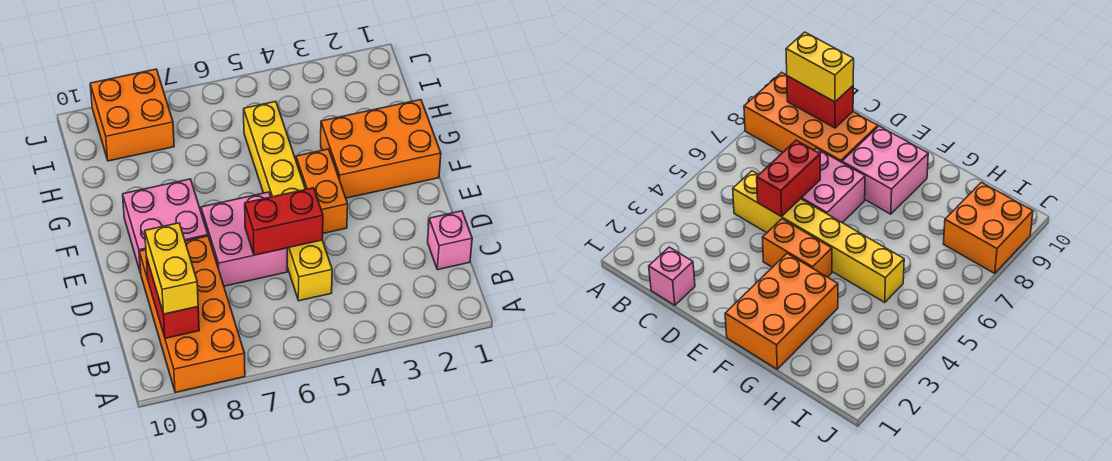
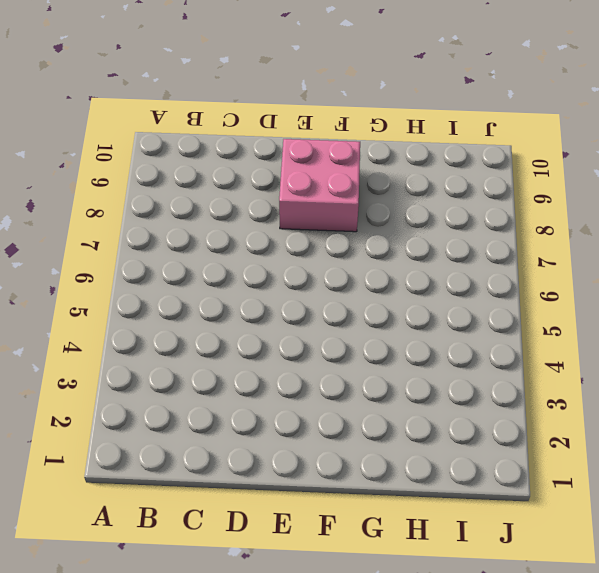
none -> orange brick A8:D9 level 1
none -> pink brick C1 level 1

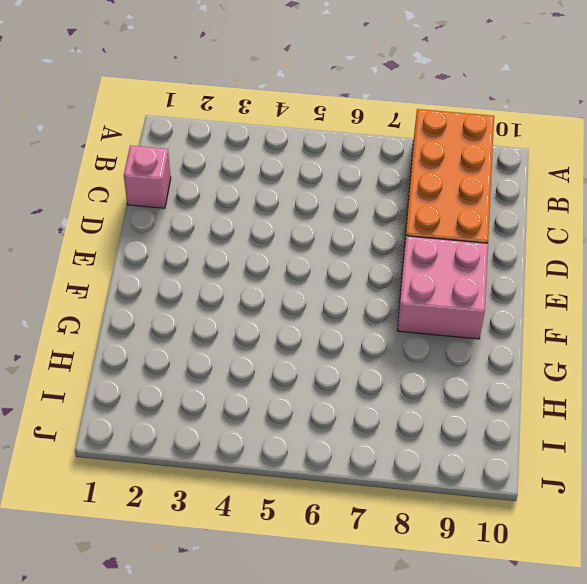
none -> yellow brick C5:H5 level 1
none -> pink brick D6:E7 level 1

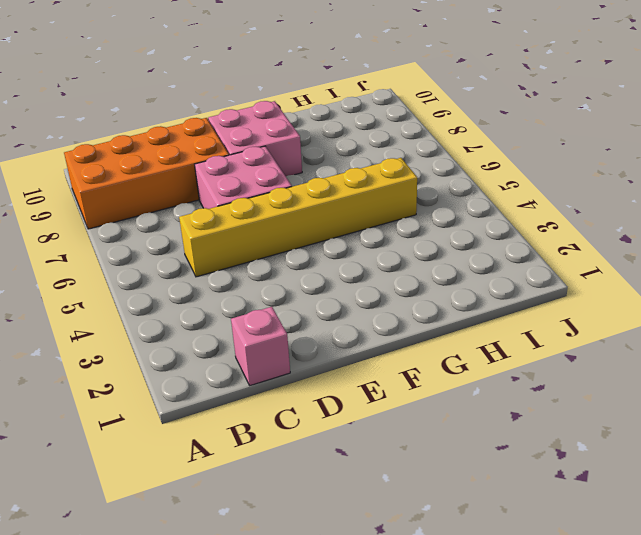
none -> orange brick E4:F4 level 1
none -> orange brick F1:G3 level 1

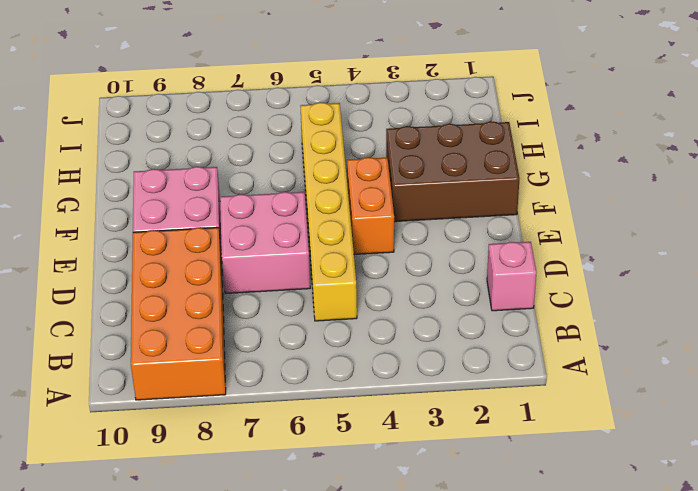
brown brick F1:G3 level 1 -> orange brick F1:G3 level 1
none -> orange brick I8:J9 level 1
none -> red brick B9:C9 level 2

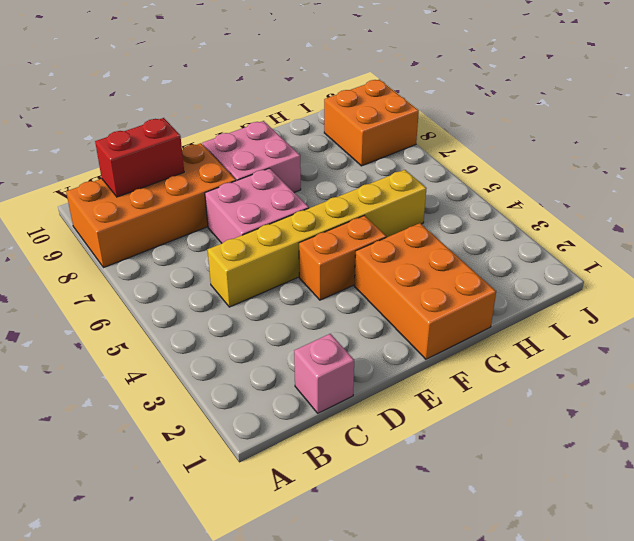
none -> red brick D5:D6 level 2
none -> yellow brick B9:C9 level 3

